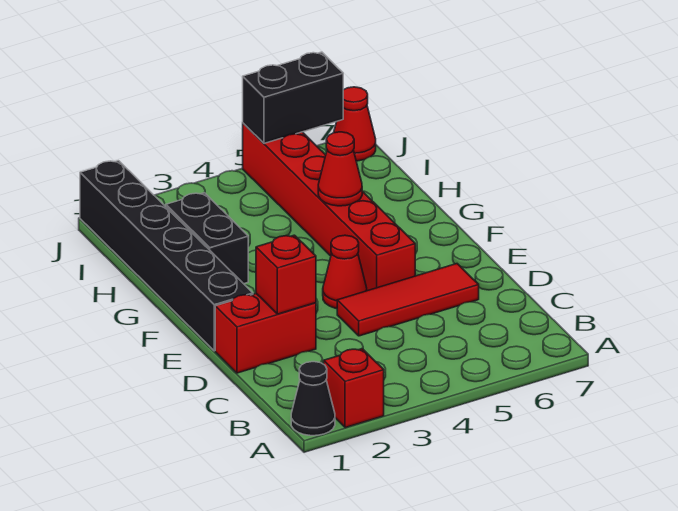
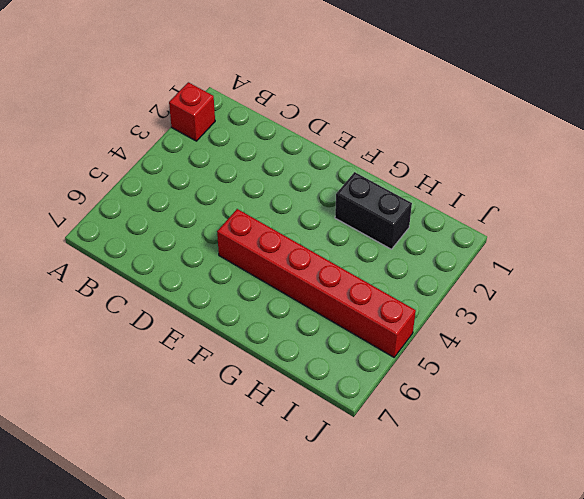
none -> black cone A1 level 1
none -> red brick D1:D2 level 1
none -> red tile D4:D6 level 1

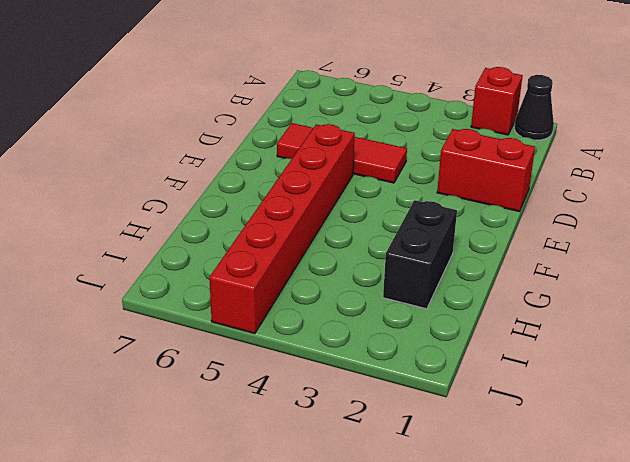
none -> black brick E1:J1 level 1
none -> red cone E4 level 1
none -> red cone J7 level 1

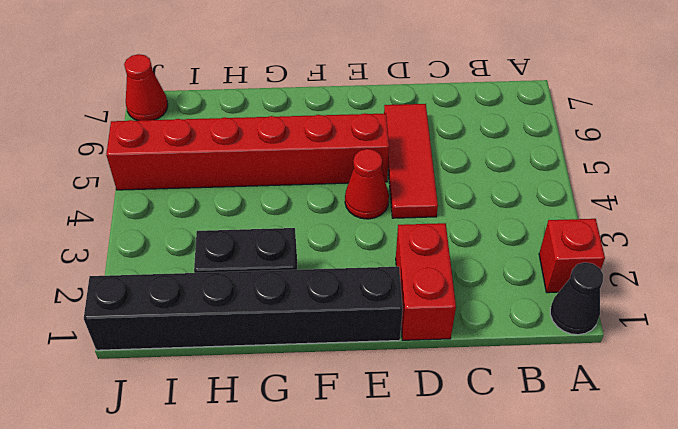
none -> red brick D2 level 2
none -> red cone G5 level 2
none -> black brick J5:J6 level 2

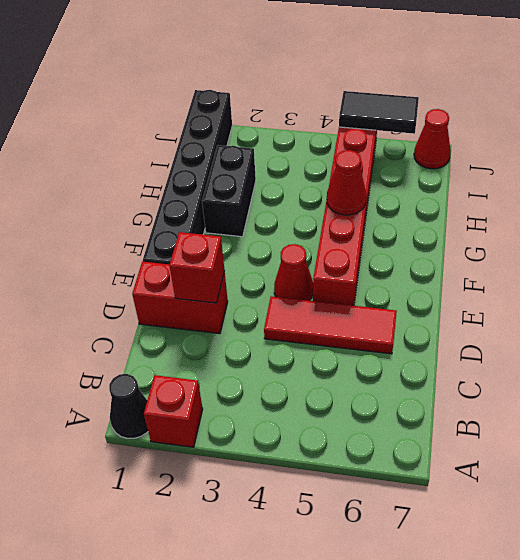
black tile J5:J6 level 2 -> black brick J5:J6 level 2

